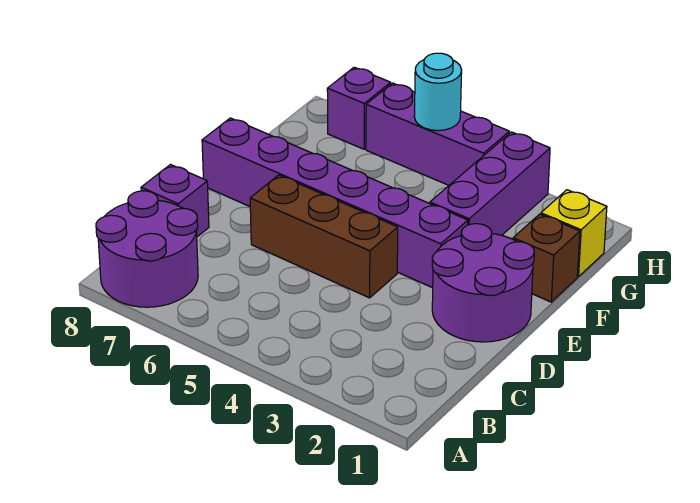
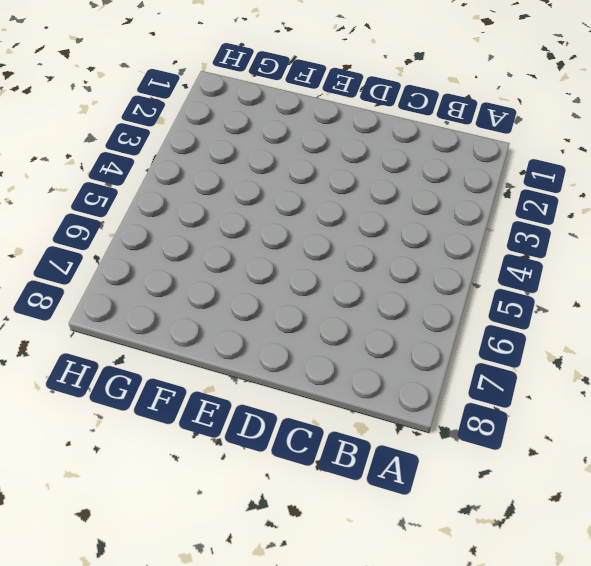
none -> purple round brick A7:B8 level 1
none -> purple brick C8 level 1

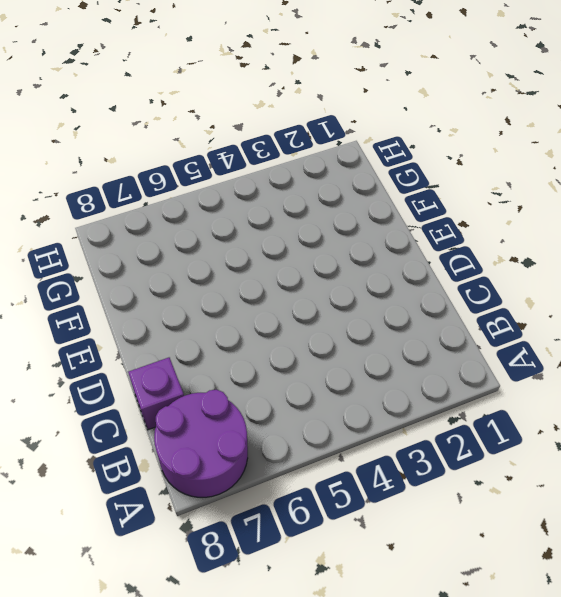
none -> purple round brick D1:E2 level 1
none -> brown brick D4:D6 level 1

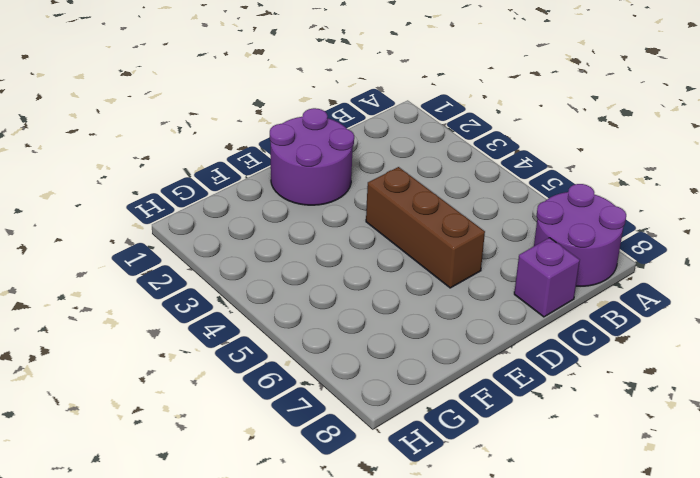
none -> purple brick E3:E8 level 1
none -> brown brick F1 level 1

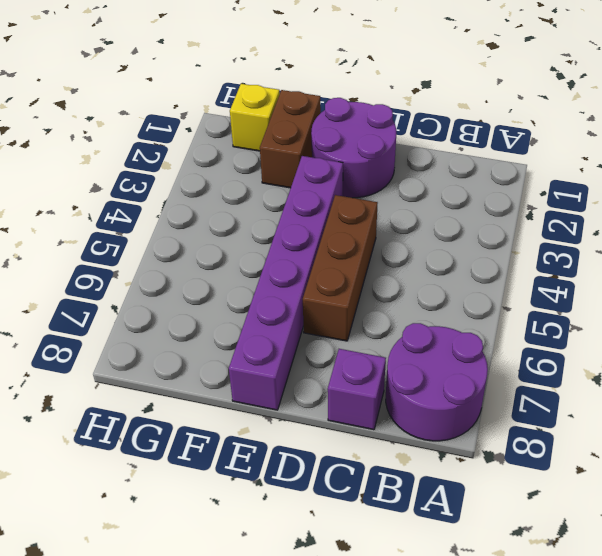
brown brick F1:F2 level 1 -> brown brick F1 level 1
none -> purple brick F3:H3 level 1
none -> purple brick H4:H6 level 1

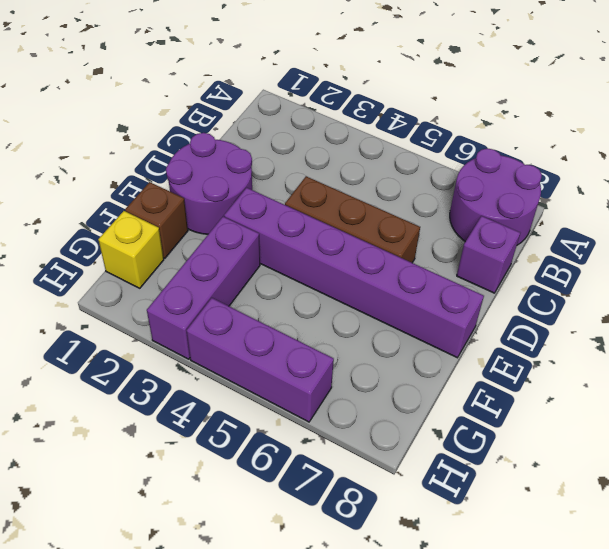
none -> purple brick H7 level 1
none -> cyan round brick H5 level 2

